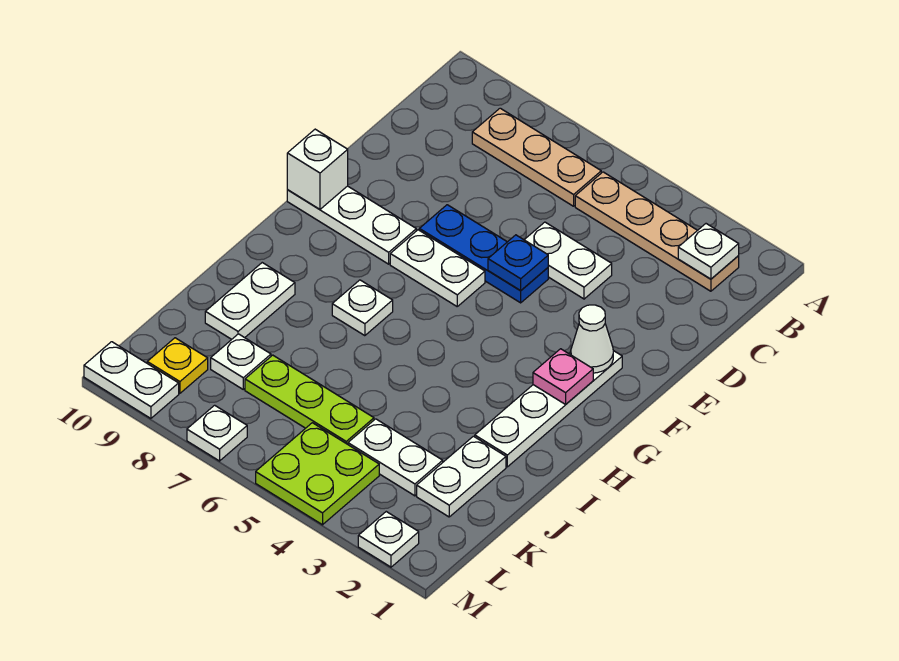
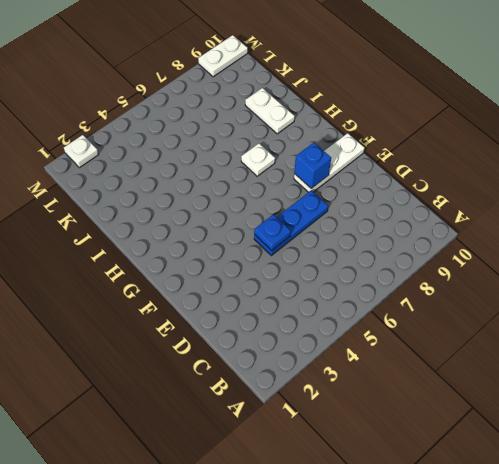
blue brick F8 level 2 -> none
none -> tan plate B2:B5 level 1
none -> tan plate B6:B8 level 1
none -> white plate D4:D5 level 1

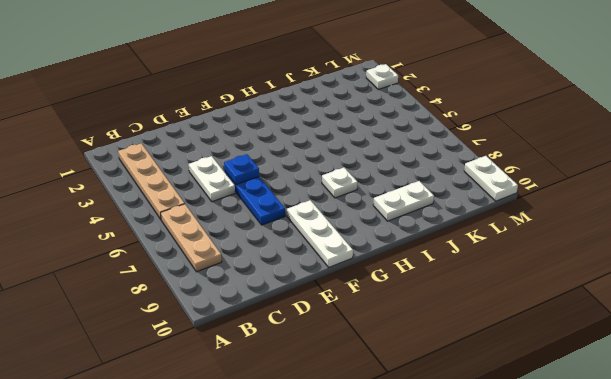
none -> white plate F2:I2 level 1
none -> white plate F6:F7 level 1
none -> white plate J2:K2 level 1

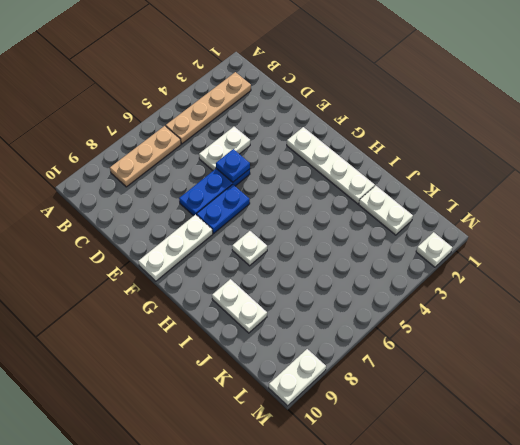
blue plate F6:F7 level 1 -> white plate F6:F7 level 1
none -> white plate K3:K4 level 1
none -> lime plate K5:K7 level 1
none -> white plate K8 level 1

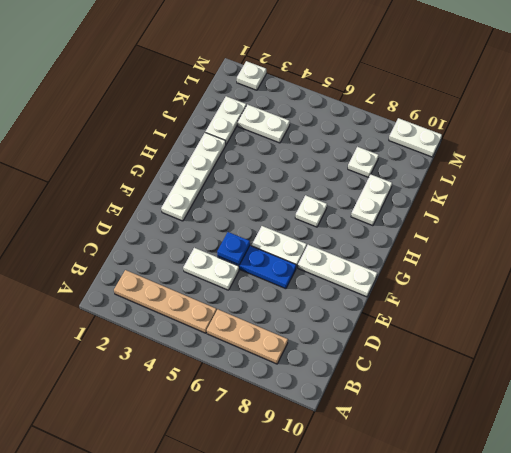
none -> lime plate K5:K7 level 1
none -> lime plate L4:M5 level 1
none -> yellow plate L9 level 1

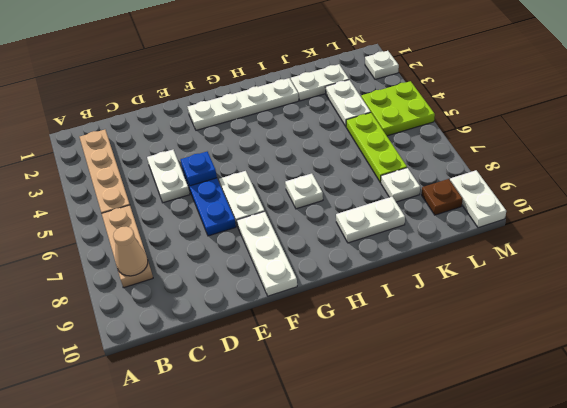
tan cone B8 level 2 -> none
brown plate L9 level 1 -> yellow plate L9 level 1
none -> white plate M7 level 1
none -> white plate B2 level 2
none -> white cone F2 level 2

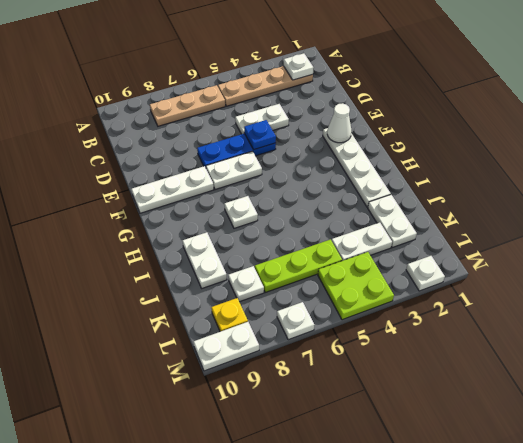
none -> white brick F10 level 2
none -> pink plate G2 level 2

